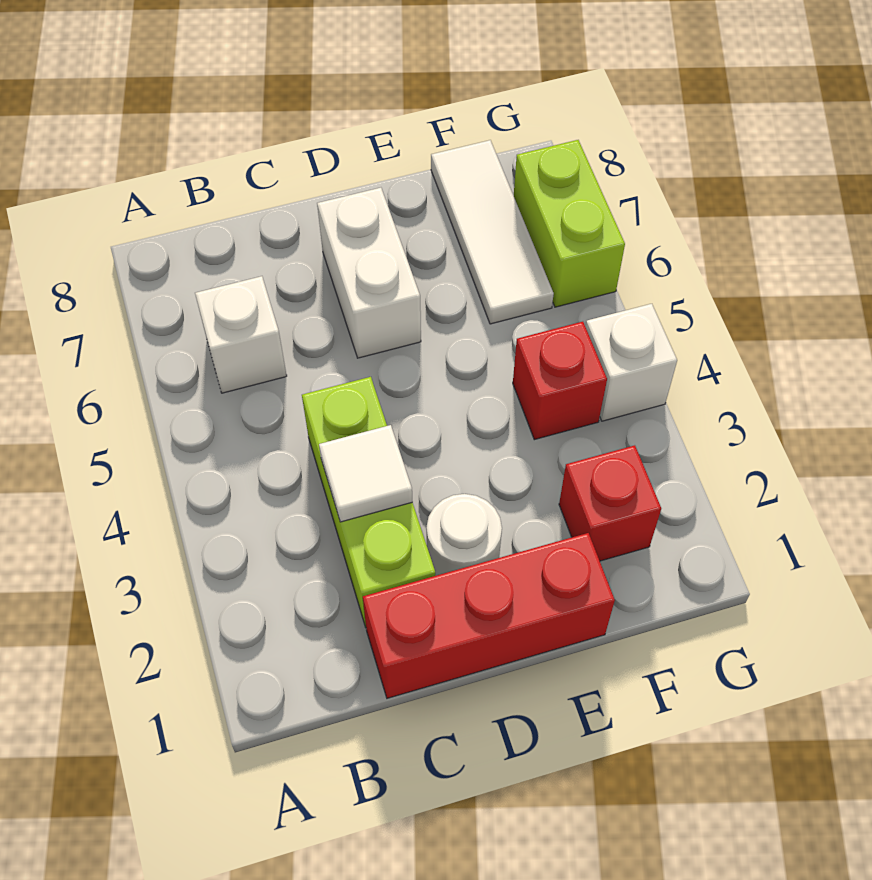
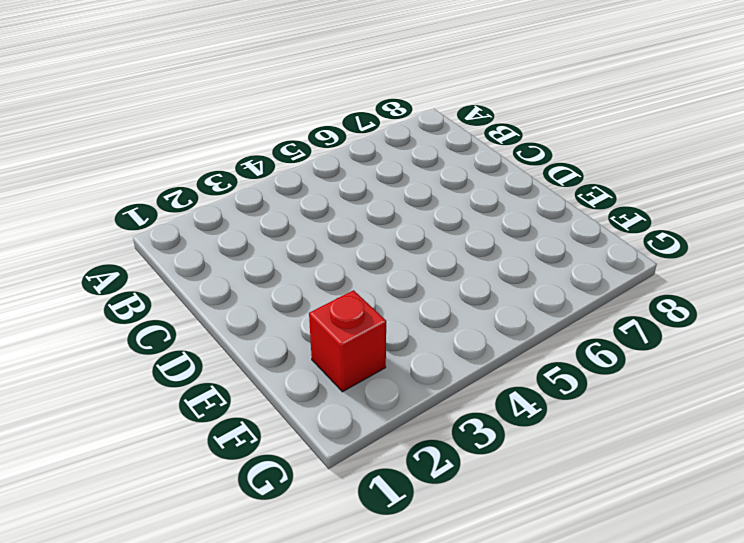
none -> white brick B6 level 1
none -> red brick C1:E1 level 1

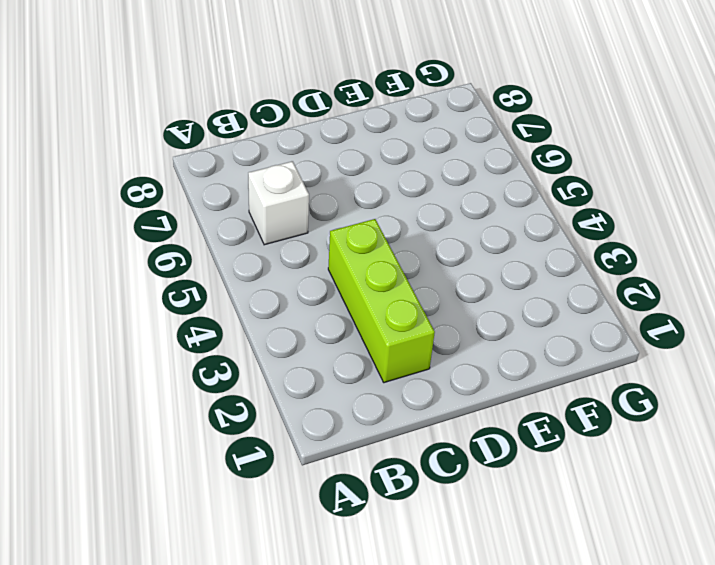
none -> red brick C1:E1 level 1
none -> white round brick D2 level 1

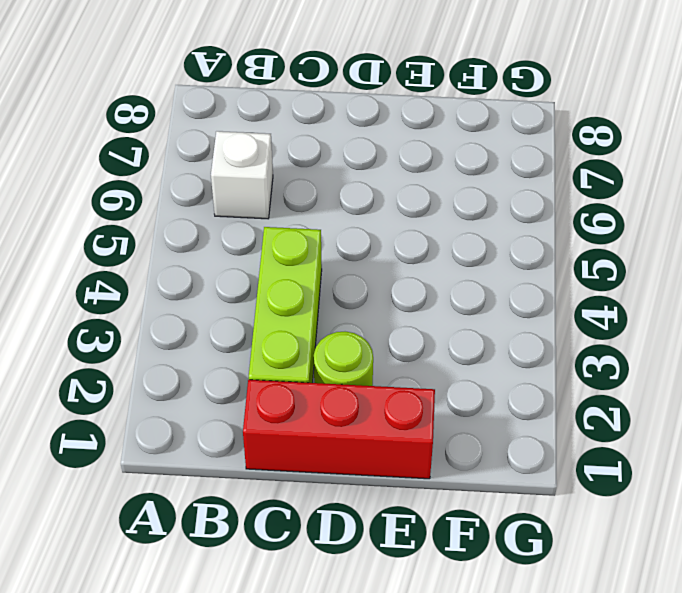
lime round brick D2 level 1 -> white round brick D2 level 1
none -> white brick D6:D7 level 1
none -> red brick F2 level 1

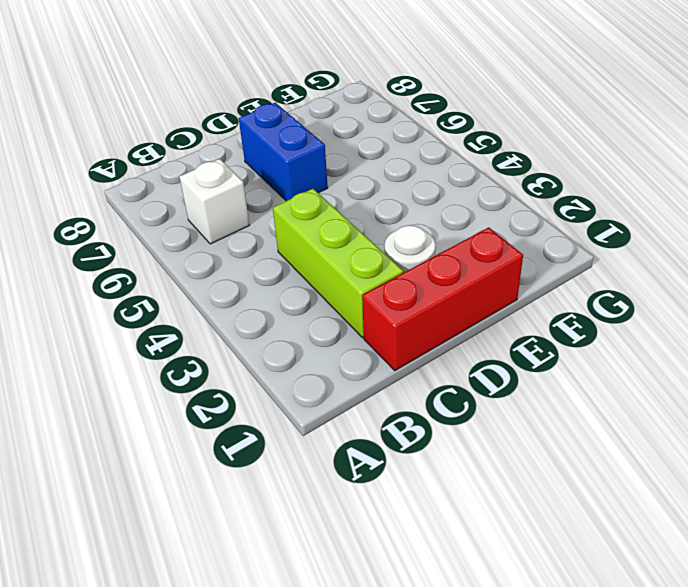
blue brick D6:D7 level 1 -> white brick D6:D7 level 1
none -> red brick F2 level 1
none -> red brick F4 level 1

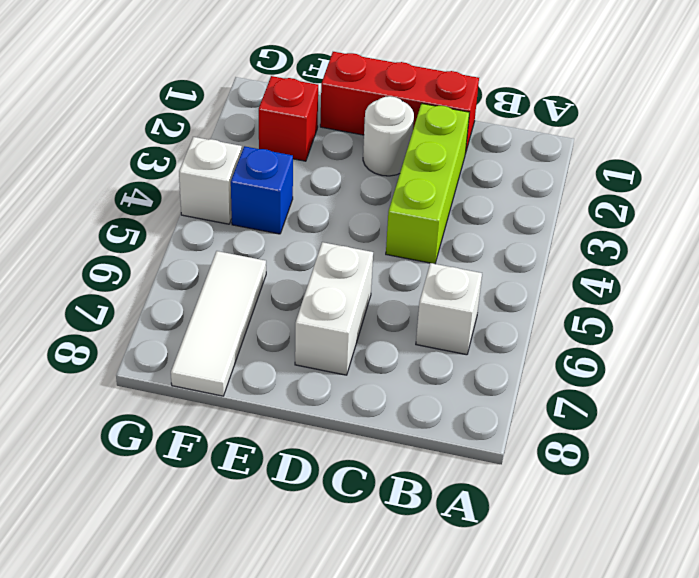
blue brick F4 level 1 -> red brick F4 level 1
none -> lime brick G6:G7 level 1
none -> white tile C3 level 2

